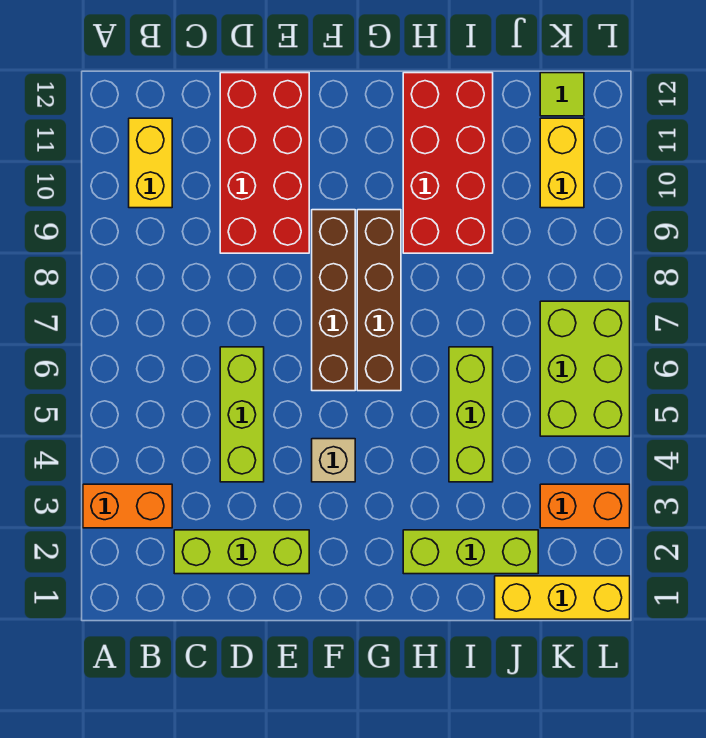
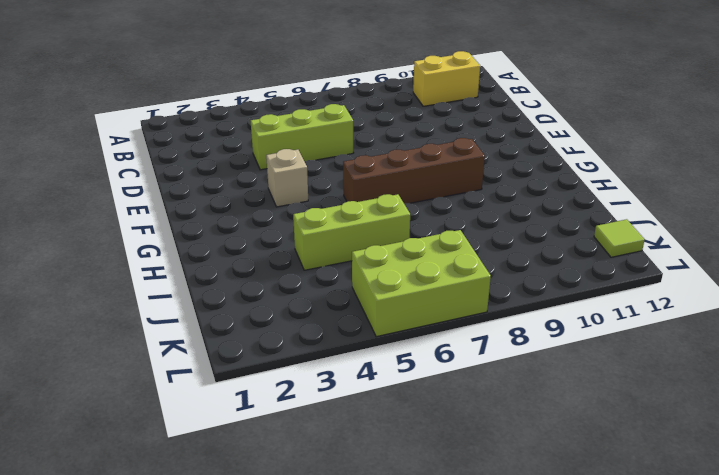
none -> orange brick A3:B3 level 1
none -> lime brick C2:E2 level 1
none -> red brick D9:E12 level 1

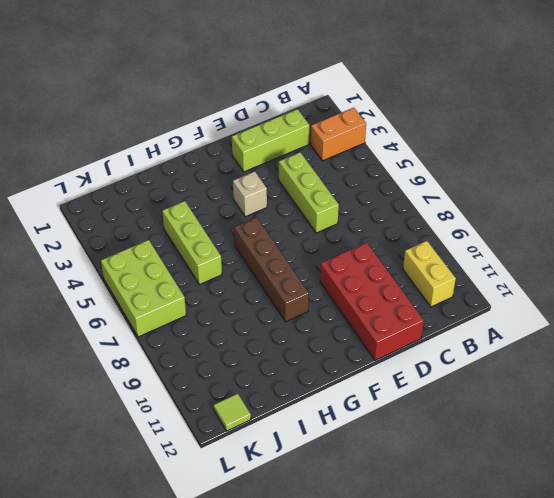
none -> brown brick F6:F9 level 1
none -> lime brick H2:J2 level 1
none -> red brick H9:I12 level 1

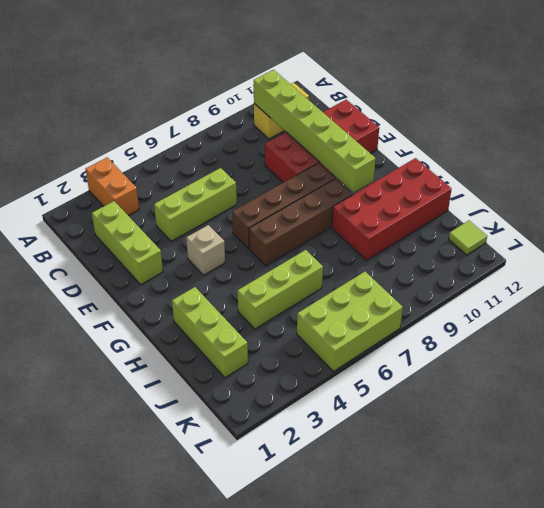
lime brick B10:G10 level 2 -> none
none -> yellow brick J1:L1 level 1
none -> orange brick K3:L3 level 1
none -> yellow brick K10:K11 level 1

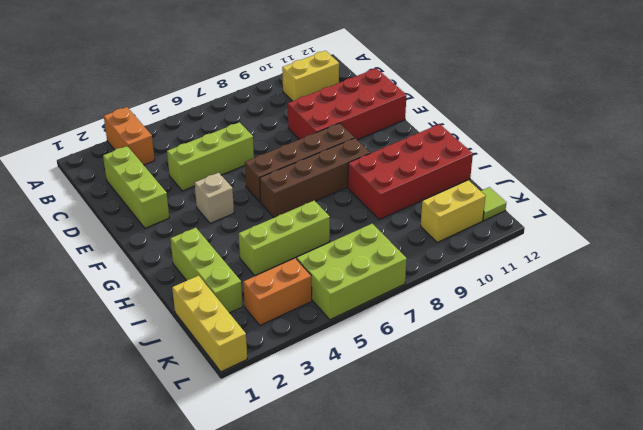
orange brick K3:K4 level 1 -> orange brick K3:L3 level 1

